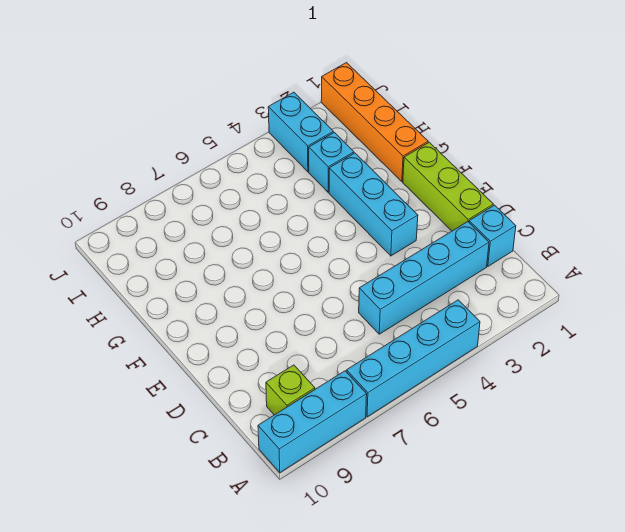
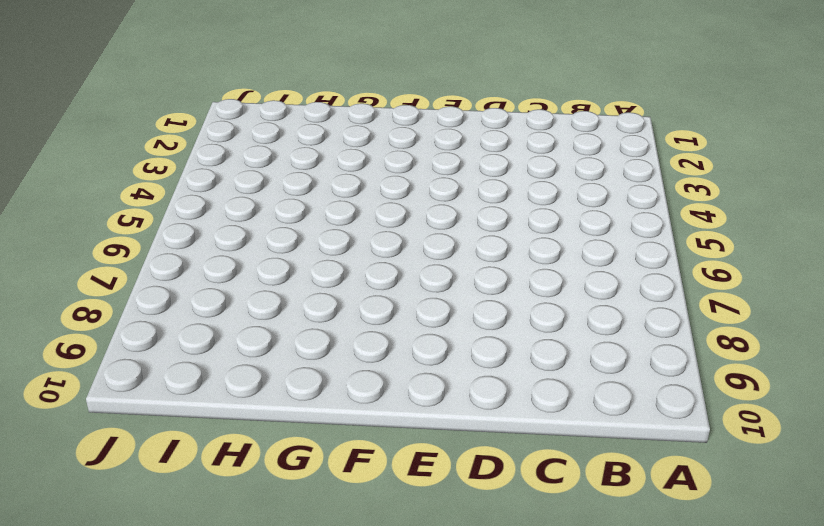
none -> cyan brick A4:A7 level 1
none -> cyan brick A8:A10 level 1

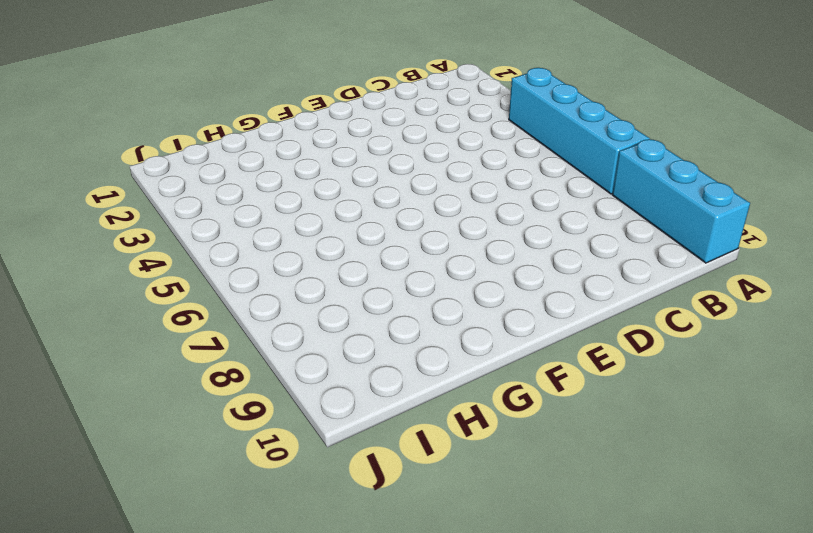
none -> lime brick B9 level 1
none -> cyan brick C1 level 1

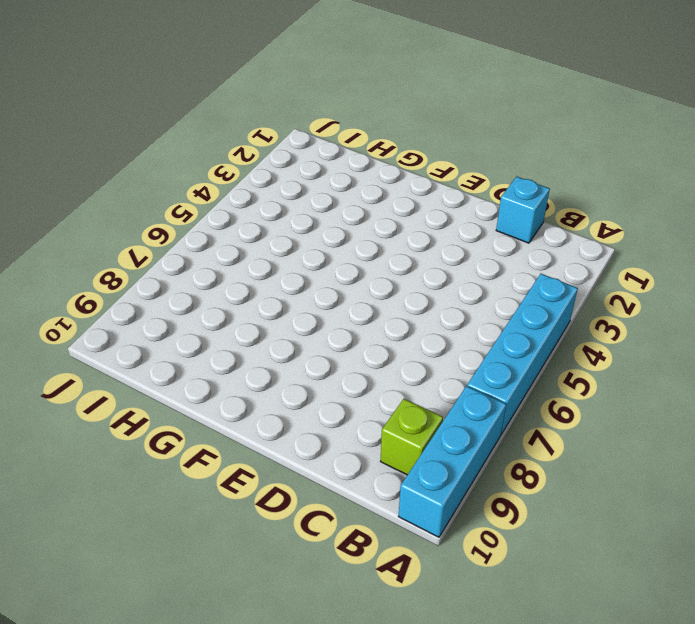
none -> cyan brick C2:C5 level 1
none -> lime brick D1:F1 level 1

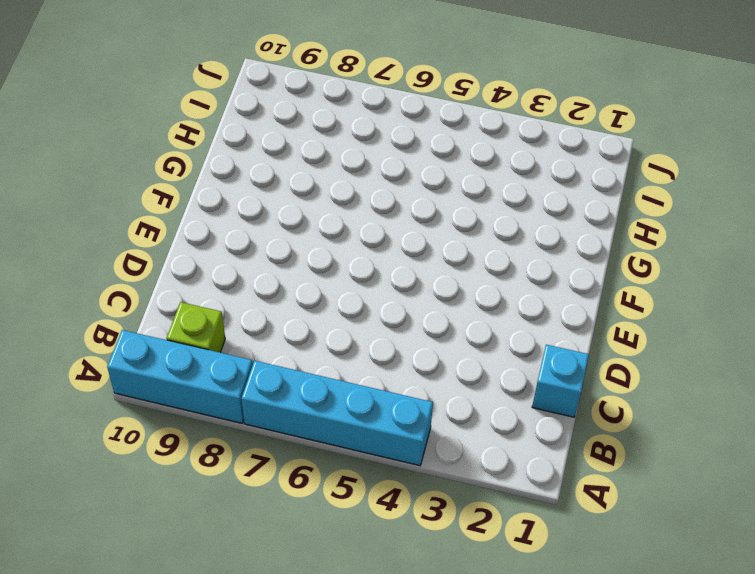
none -> cyan brick C2:C5 level 1
none -> lime brick D1:F1 level 1

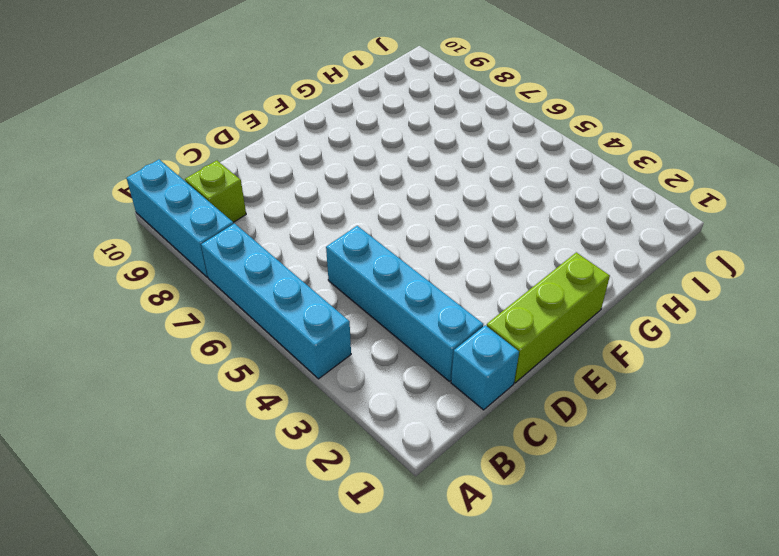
none -> cyan brick E3:G3 level 1
none -> orange brick G1:J1 level 1

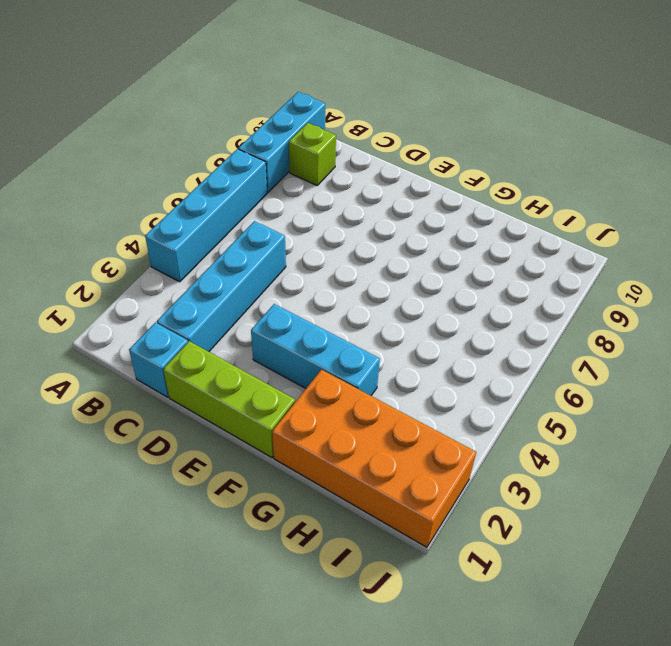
orange brick G1:J2 level 1 -> orange brick G1:J1 level 1
none -> cyan brick H3 level 1
none -> cyan brick I3:J3 level 1

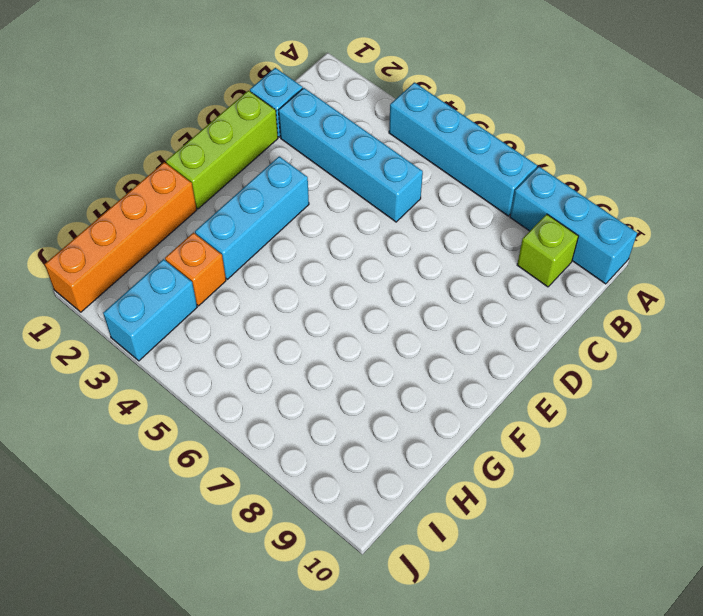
orange brick H3 level 1 -> cyan brick H3 level 1

